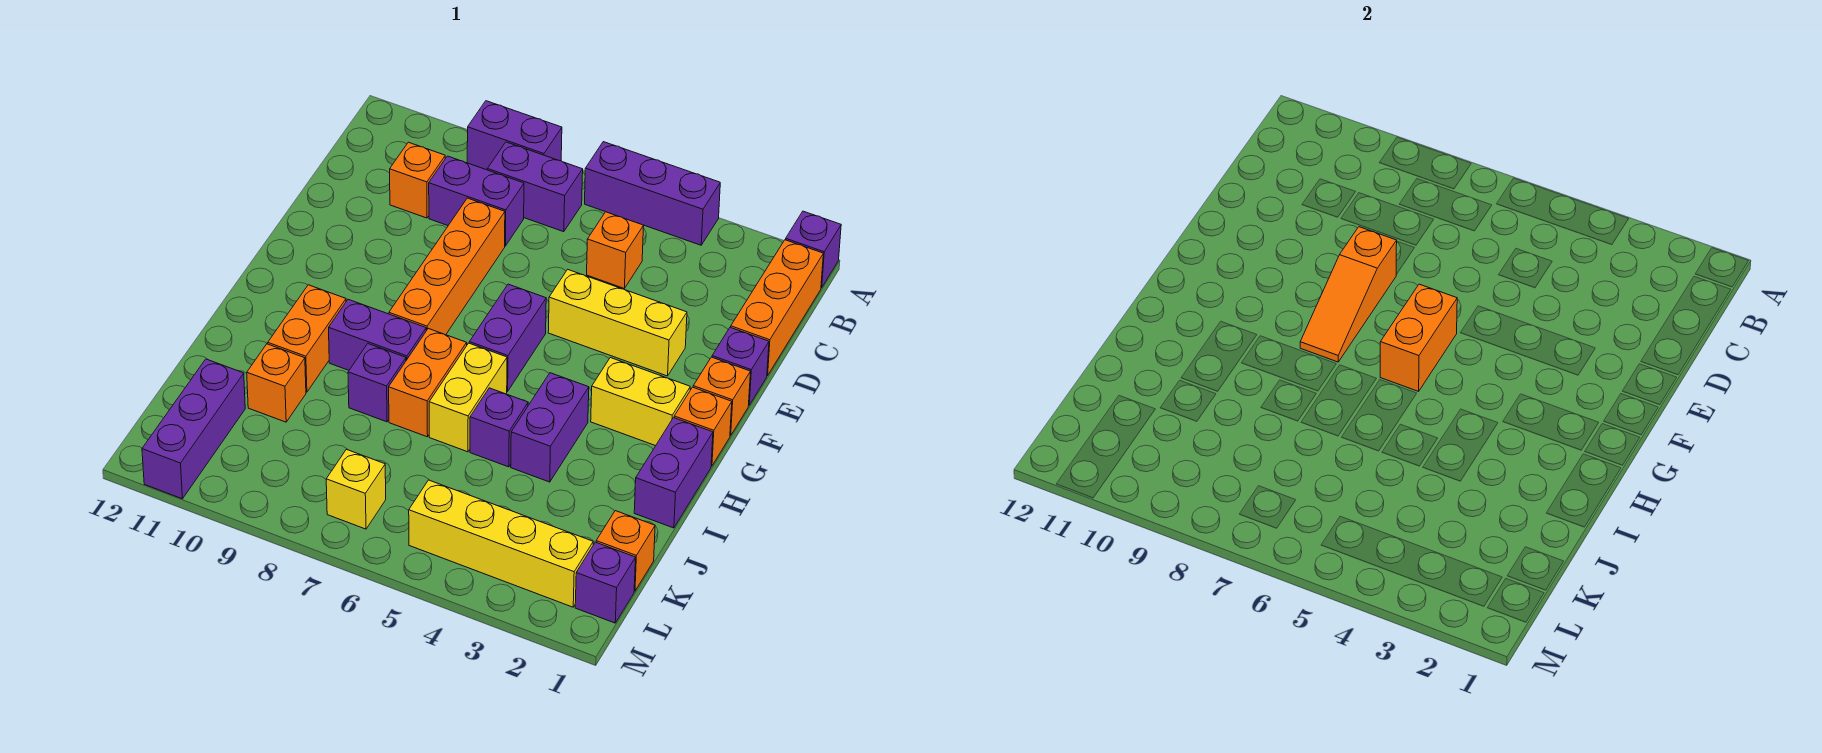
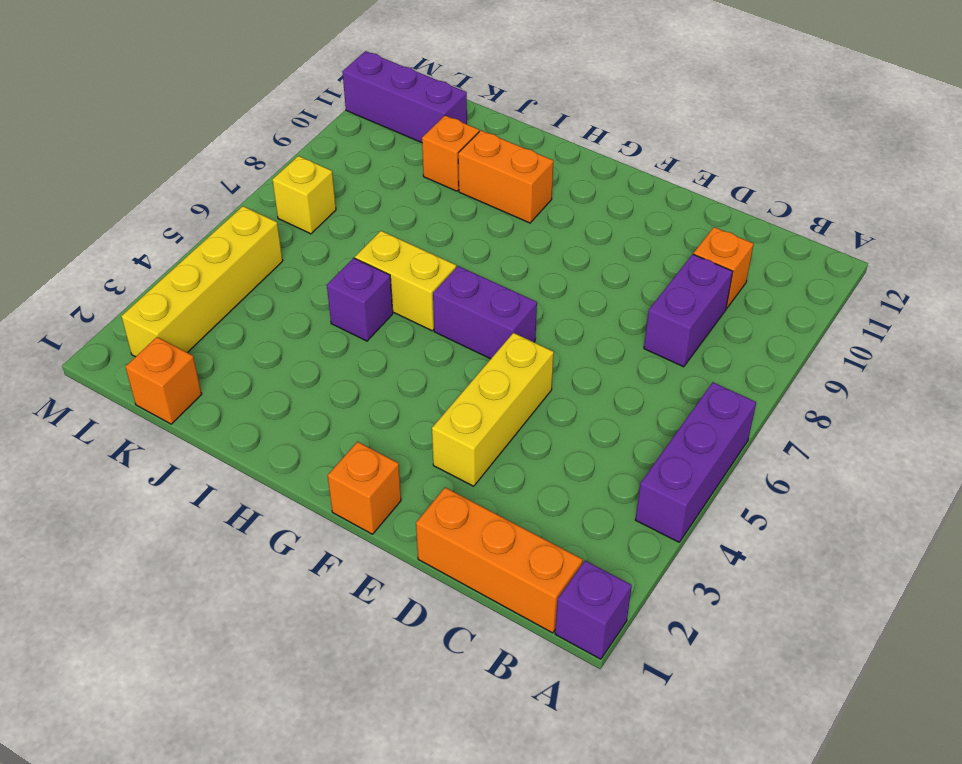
none -> purple brick A8:A9 level 1
none -> purple brick B7:B8 level 1
none -> orange brick C5 level 1
none -> orange brick D8:G8 level 1

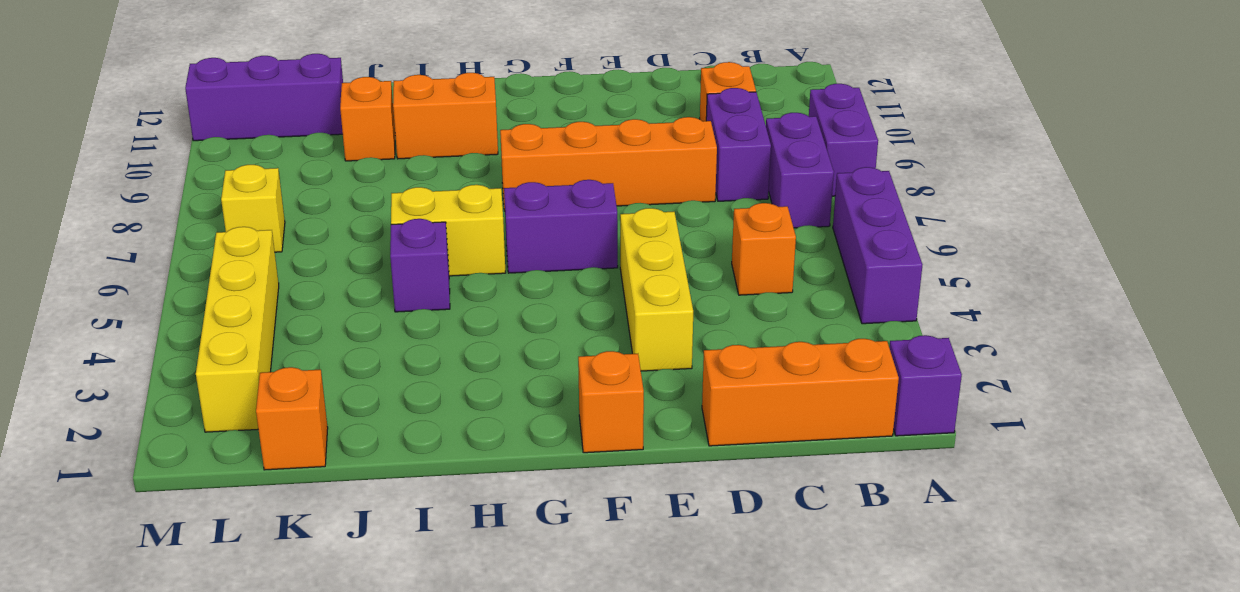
none -> purple brick E1 level 1
none -> orange brick G1 level 1
none -> yellow brick G2:G3 level 1
none -> purple brick H1:I1 level 1

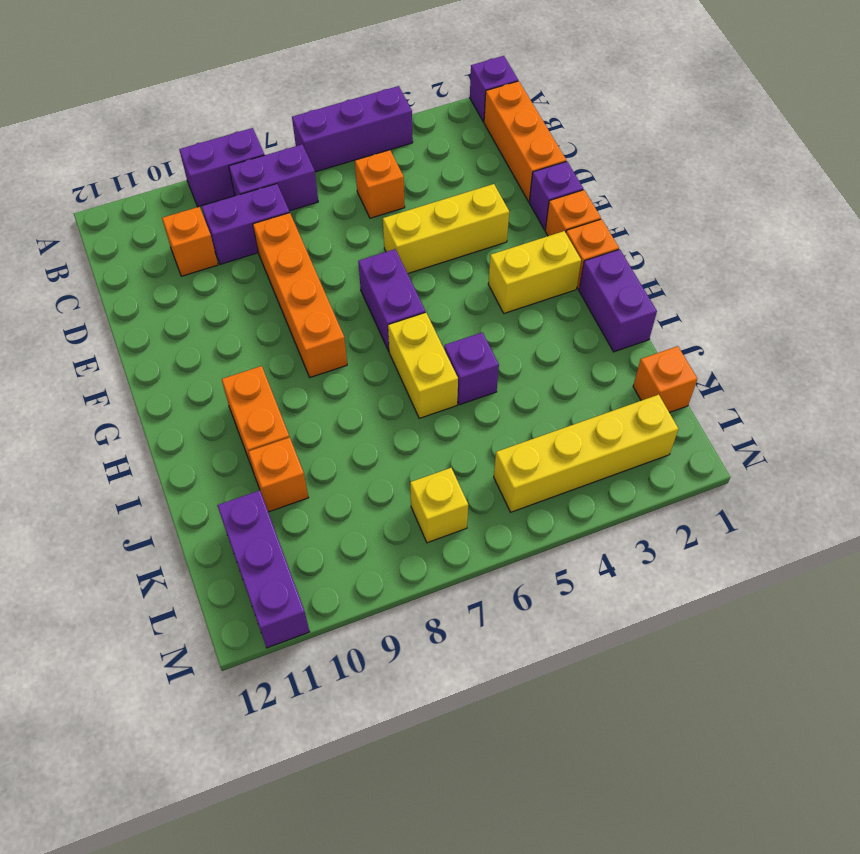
none -> purple brick H4:I4 level 1
none -> orange brick H7:I7 level 1
none -> purple brick H8:H9 level 1
none -> purple brick I8 level 1

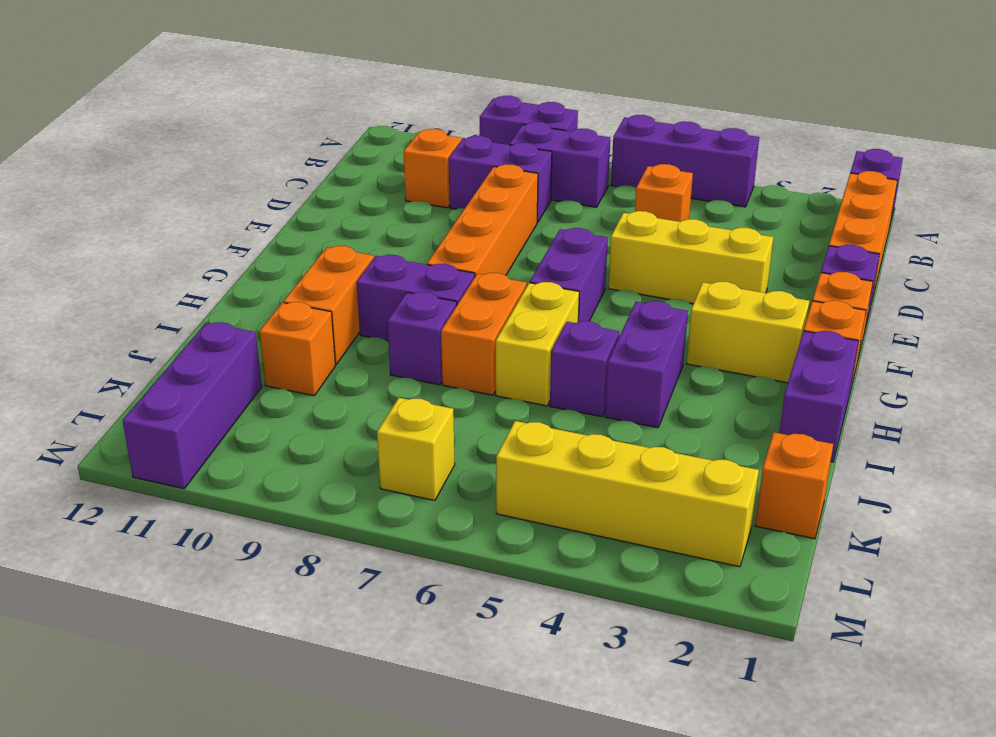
none -> purple brick L1 level 1
none -> orange slope E8:G8 level 2 top E
none -> orange brick F6:G6 level 2

